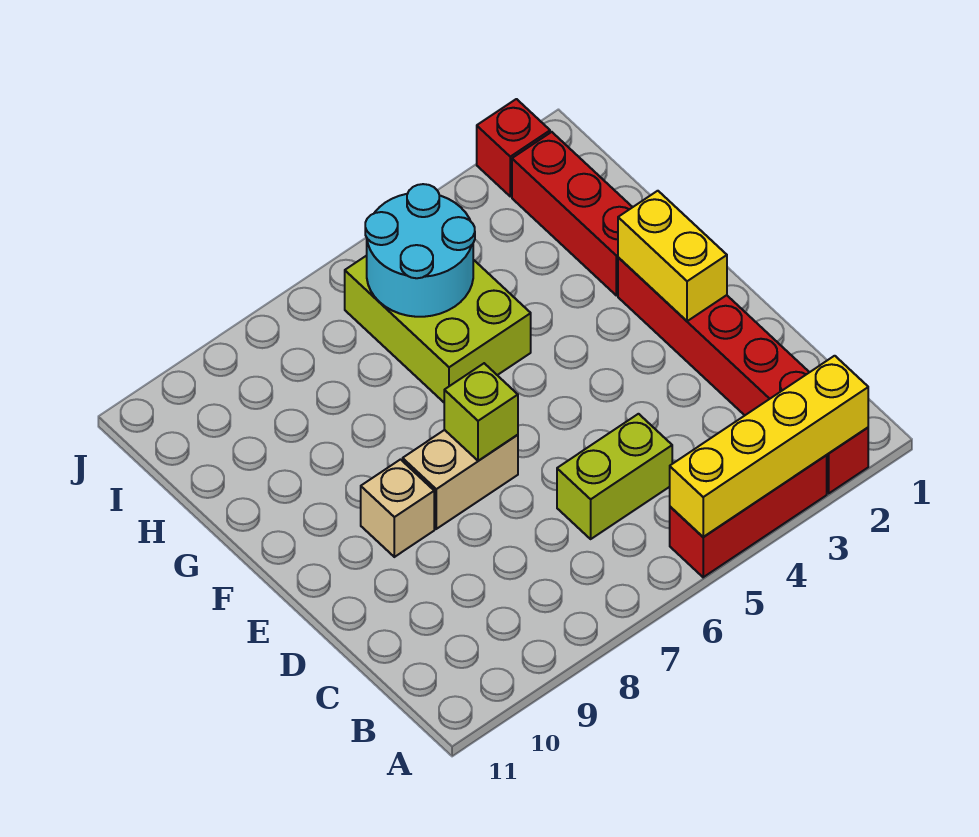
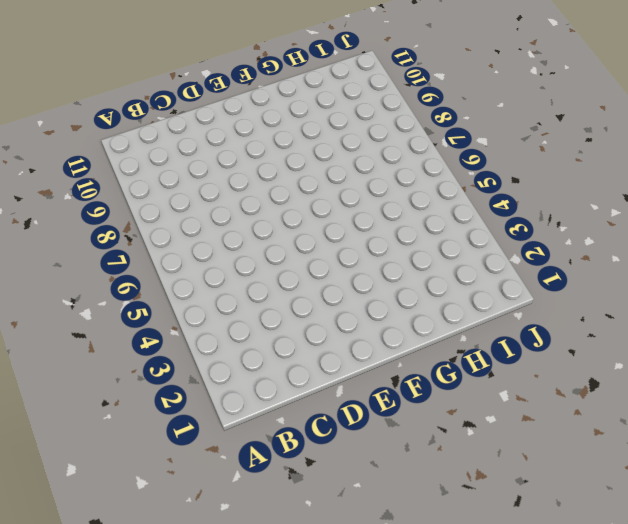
none -> red brick A2:F2 level 1
none -> red brick A3:A5 level 1
none -> lime brick C5:C6 level 1

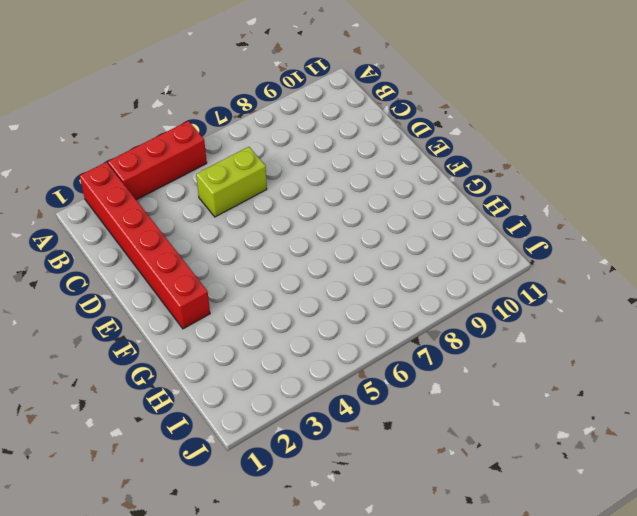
none -> tan brick E7:E8 level 1
none -> tan brick E9 level 1
none -> red brick G2:I2 level 1

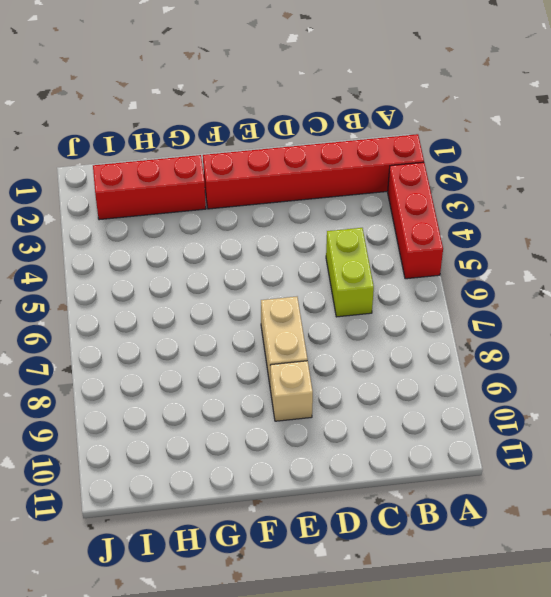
none -> lime brick G5:I6 level 1
none -> red brick J2 level 1
none -> yellow brick A2:A5 level 2

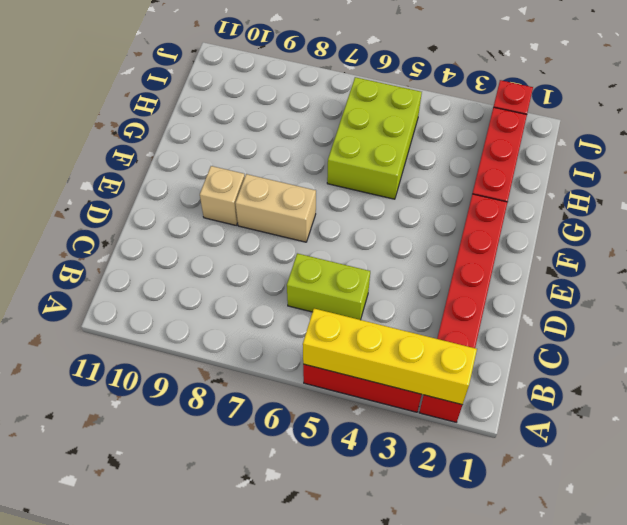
none -> yellow brick E2:F2 level 2
none -> lime brick E7 level 2
none -> cyan round brick H5:I6 level 2

